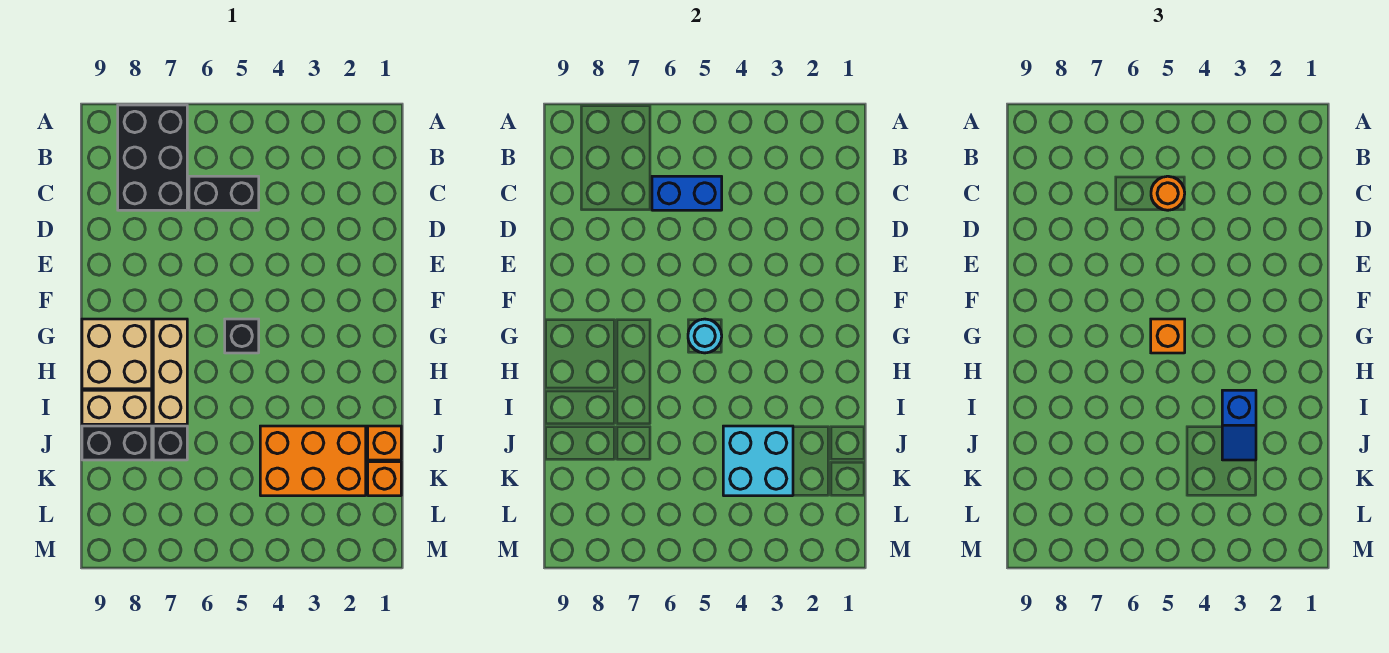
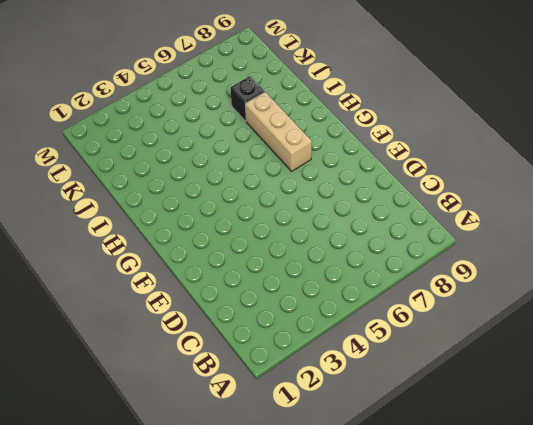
none -> black brick A7:C8 level 1
none -> black brick C5:C6 level 1
none -> black brick G5 level 1

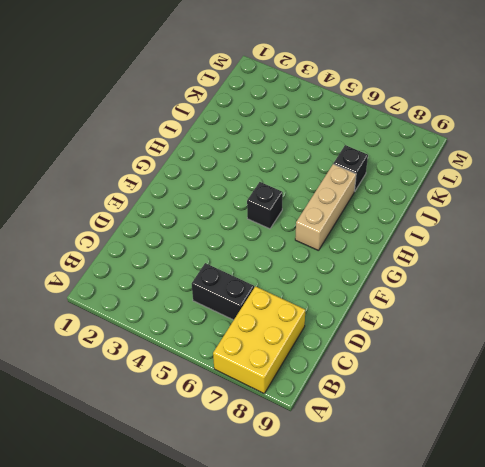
yellow brick A7:C8 level 1 -> black brick A7:C8 level 1
none -> tan brick G8:H9 level 1
none -> tan brick I8:I9 level 1
none -> orange brick J1 level 1

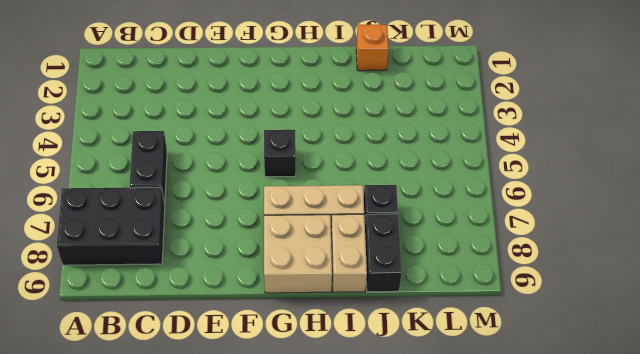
none -> orange brick J2:K4 level 1
none -> orange brick K1 level 1
none -> blue brick C5:C6 level 2

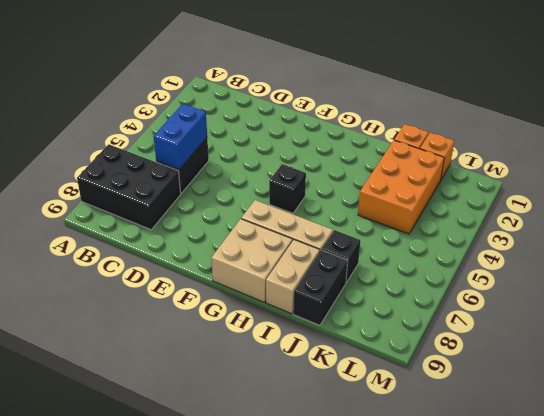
none -> cyan round brick G5 level 2
none -> cyan brick J3:K4 level 2
none -> orange round brick C5 level 3

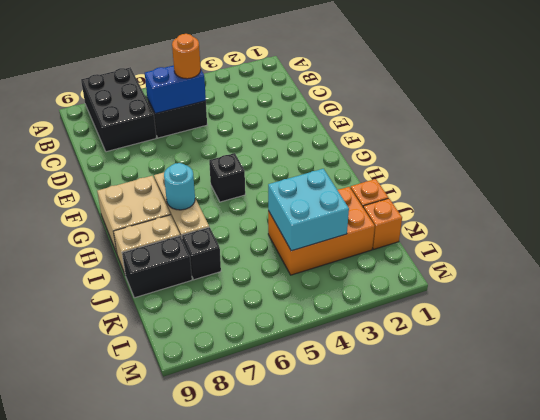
cyan round brick H7 level 2 -> cyan round brick G5 level 2
none -> orange brick G5 level 3
none -> blue slope I3:J3 level 3 top I

